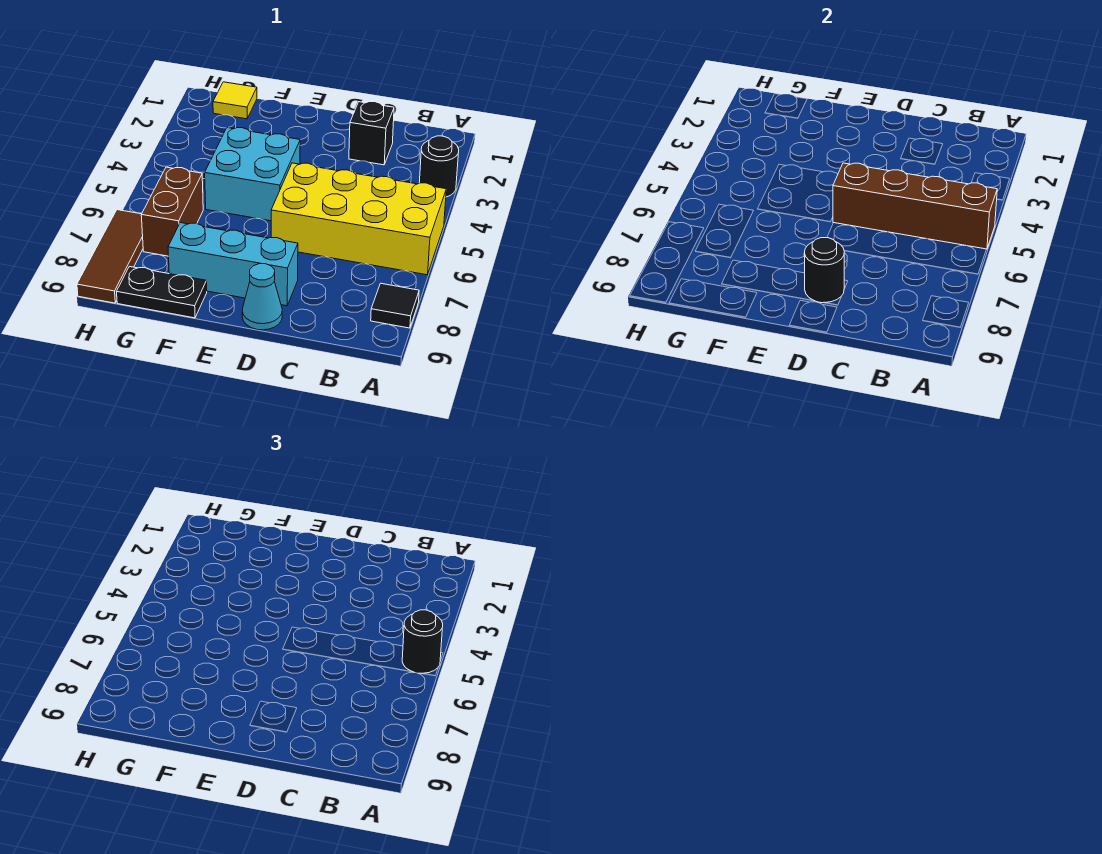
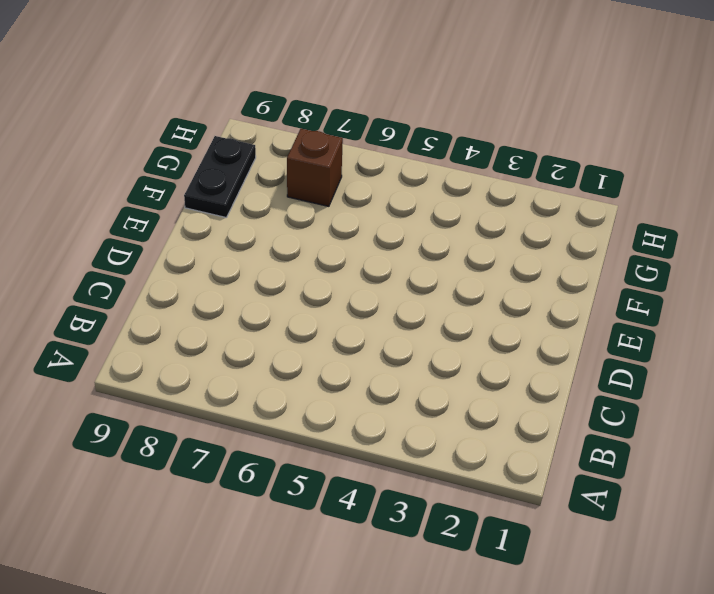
brown brick G7 level 1 -> brown brick G6:G7 level 1
none -> black round brick A3 level 1
none -> yellow brick A5:D6 level 1
none -> black tile A8 level 1

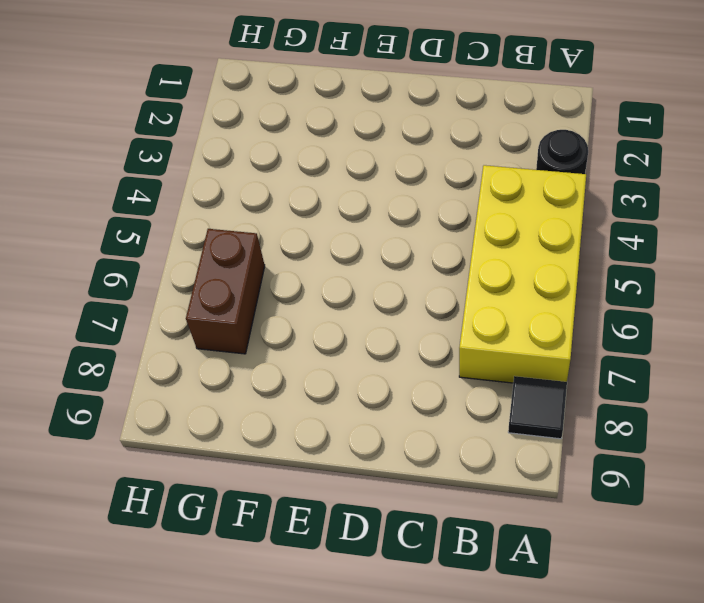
yellow brick A4:B7 level 1 -> yellow brick A5:D6 level 1
none -> black brick C2 level 1
none -> cyan brick D8:F8 level 1
none -> cyan cone D9 level 1

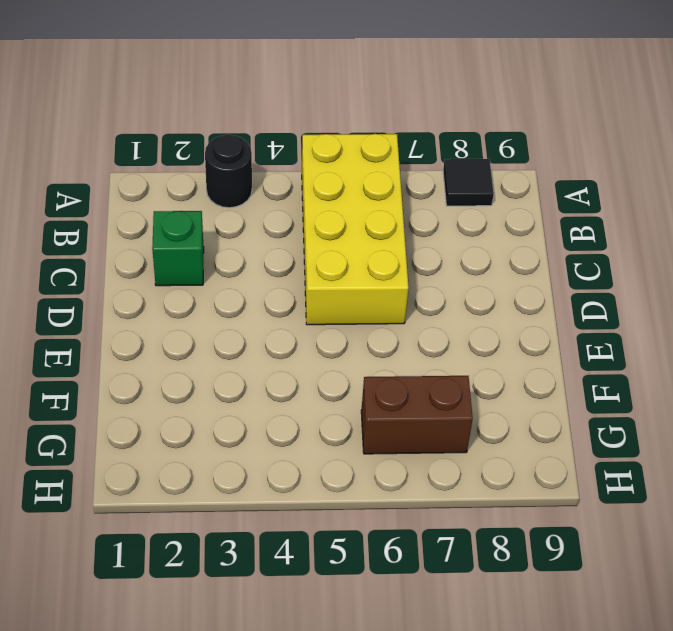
green brick C2 level 1 -> black brick C2 level 1
none -> cyan brick D8:F8 level 1
none -> cyan cone D9 level 1
none -> cyan brick E4:F5 level 1

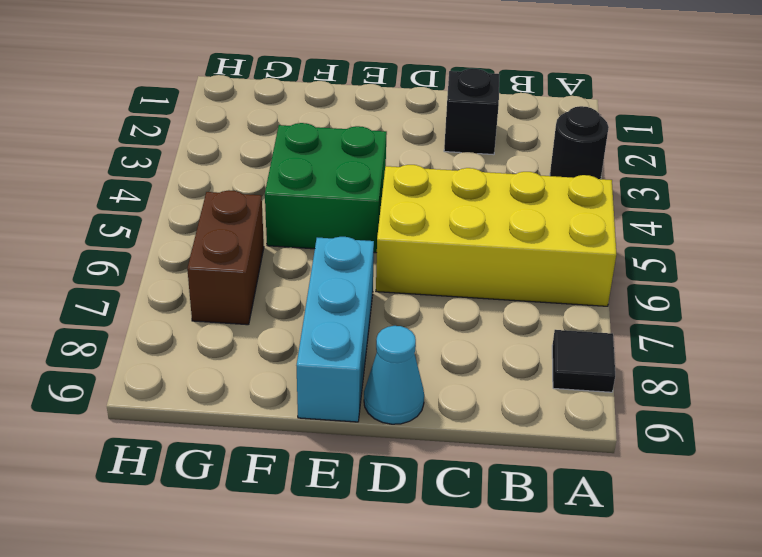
green brick E4:F5 level 1 -> cyan brick E4:F5 level 1
cyan brick E7:E9 level 1 -> cyan brick D8:F8 level 1
none -> black plate F9:G9 level 1
none -> yellow tile G1 level 1
none -> brown tile H7:H9 level 1

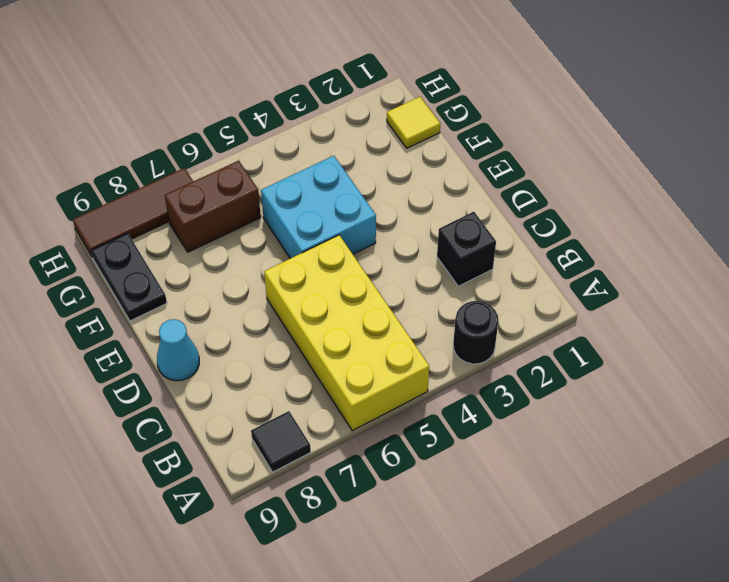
none -> cyan brick D8:F8 level 1
none -> brown brick A5:D5 level 2
none -> black round brick D8 level 2

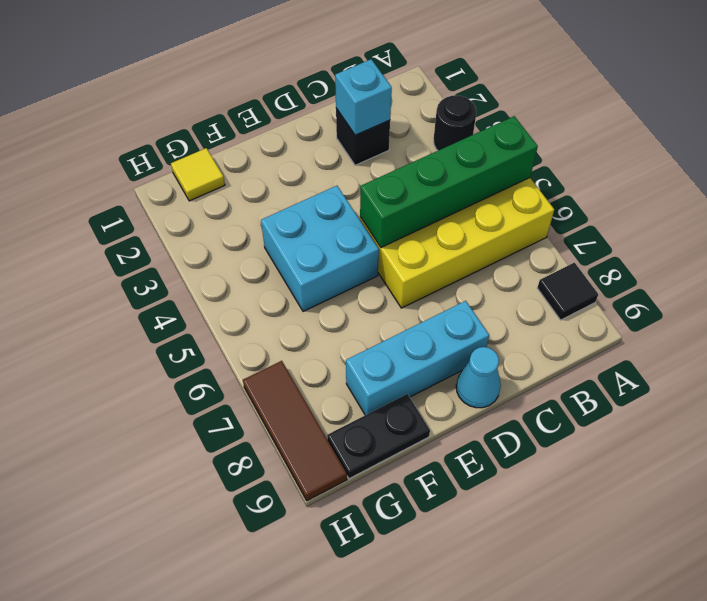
green brick A5:D5 level 2 -> brown brick A5:D5 level 2
cyan brick C2 level 2 -> none
none -> brown brick G6:G7 level 1
none -> black round brick D8 level 2
none -> black round brick A5 level 3

